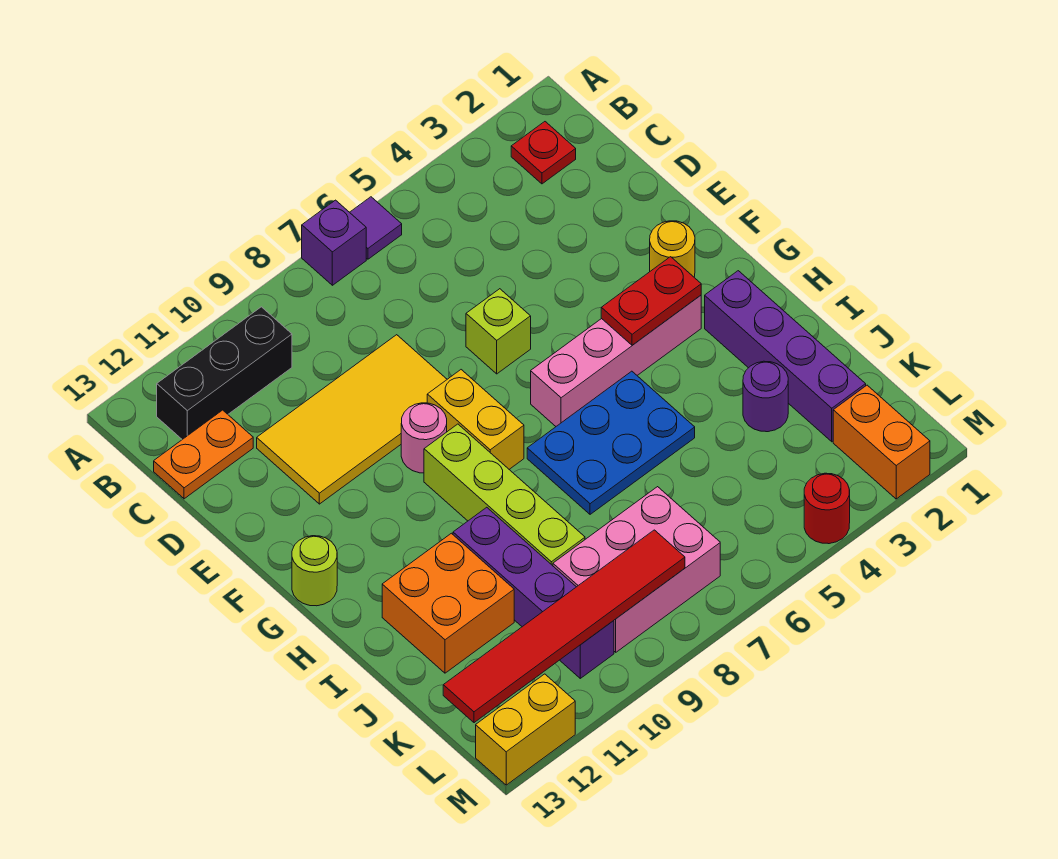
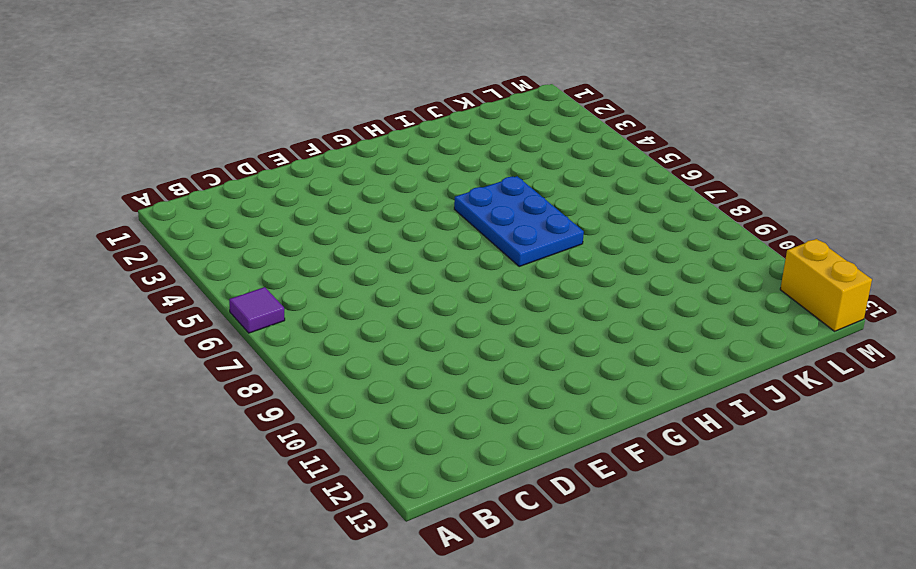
none -> purple brick A7 level 1
none -> red plate B2 level 1
none -> black brick B10:B12 level 1

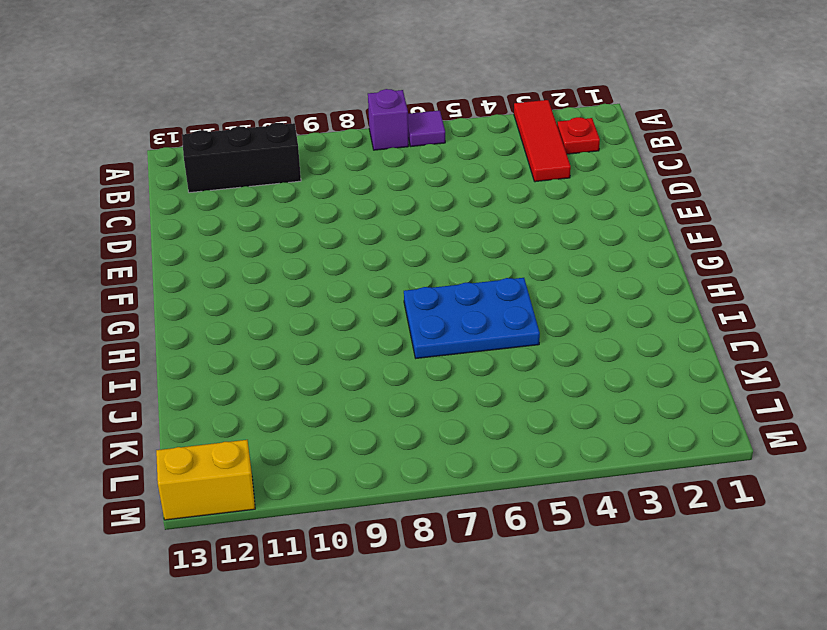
red tile A3:C3 level 1 -> none
none -> orange plate C12:C13 level 1
none -> yellow tile D8:E11 level 1
none -> lime brick E6 level 1

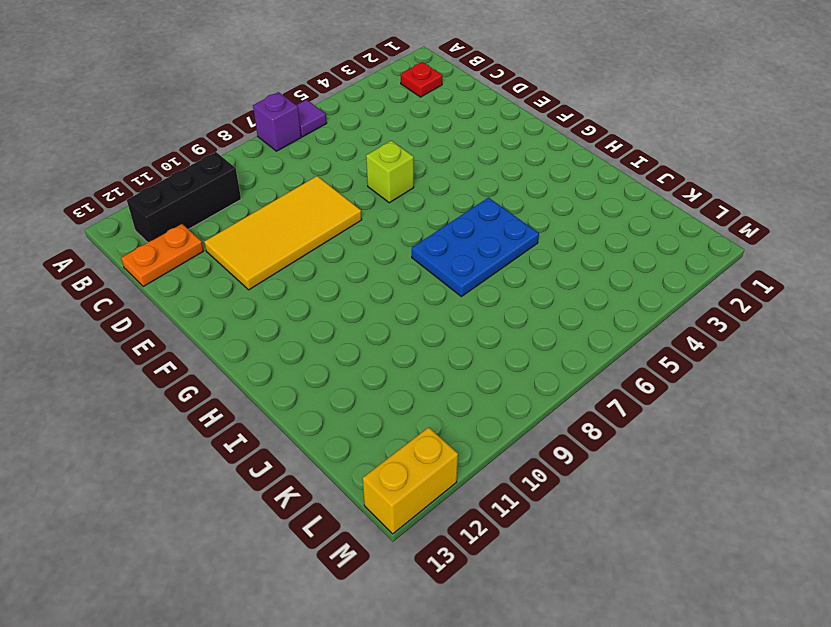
none -> yellow round brick F2 level 1
none -> yellow brick F8:G8 level 1
none -> pink round brick F9 level 1

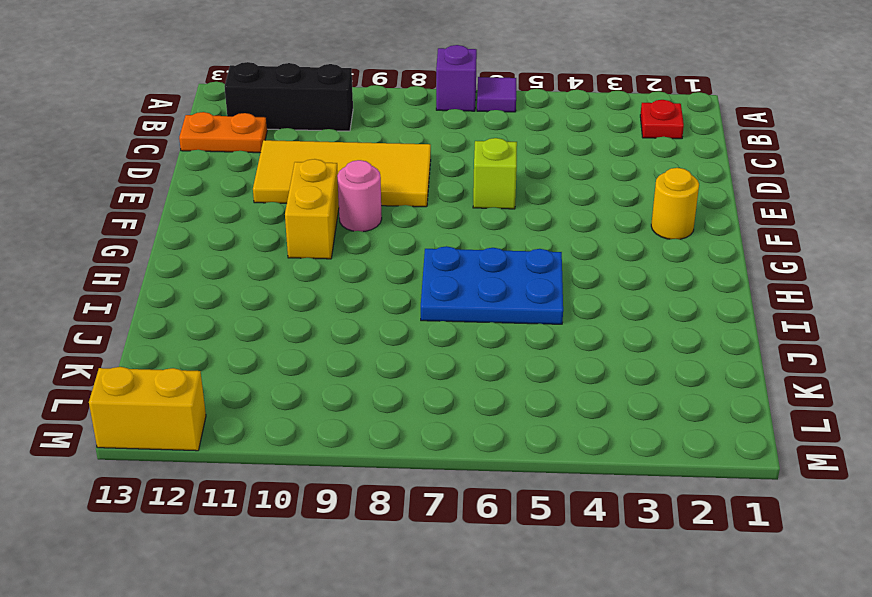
yellow brick F10:G10 level 1 -> yellow brick F8:G8 level 1
none -> pink brick G3:G6 level 1
none -> lime brick G9:J9 level 1
none -> lime round brick G13 level 1

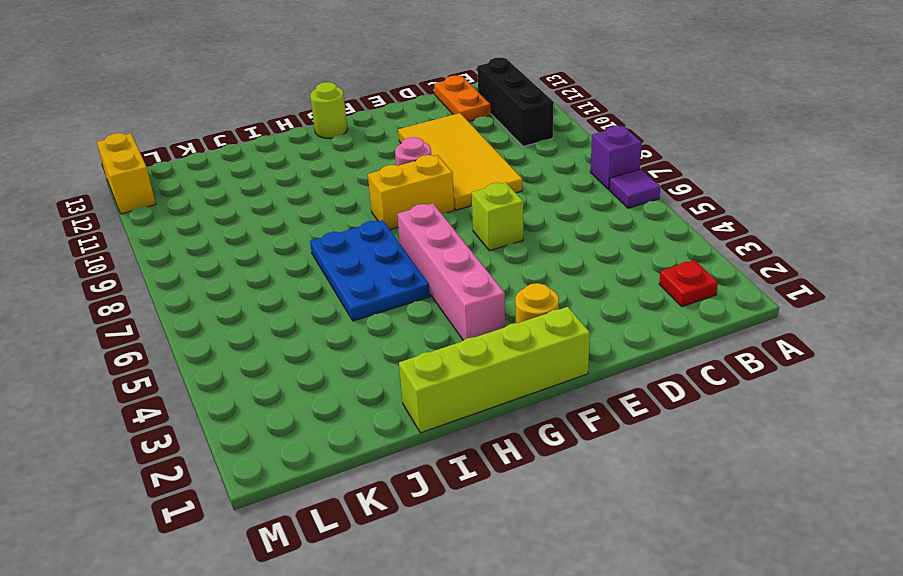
lime brick F1:I1 level 1 -> lime brick G9:J9 level 1
none -> purple brick H2:K2 level 1
none -> purple brick I10:L10 level 1
none -> orange brick I11:J12 level 1

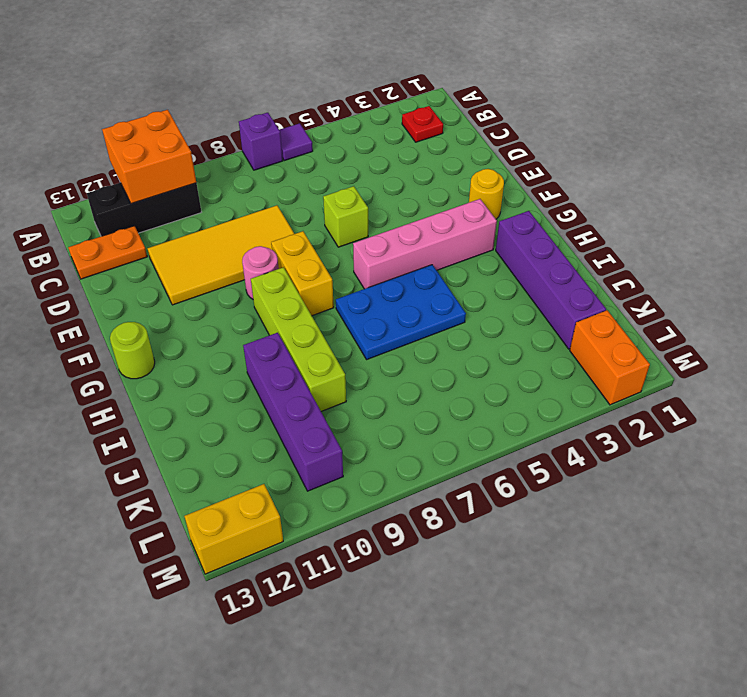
orange brick A10:B11 level 2 -> orange brick I11:J12 level 1
none -> purple round brick J3 level 1
none -> pink brick K7:L9 level 1
none -> red round brick M4 level 1

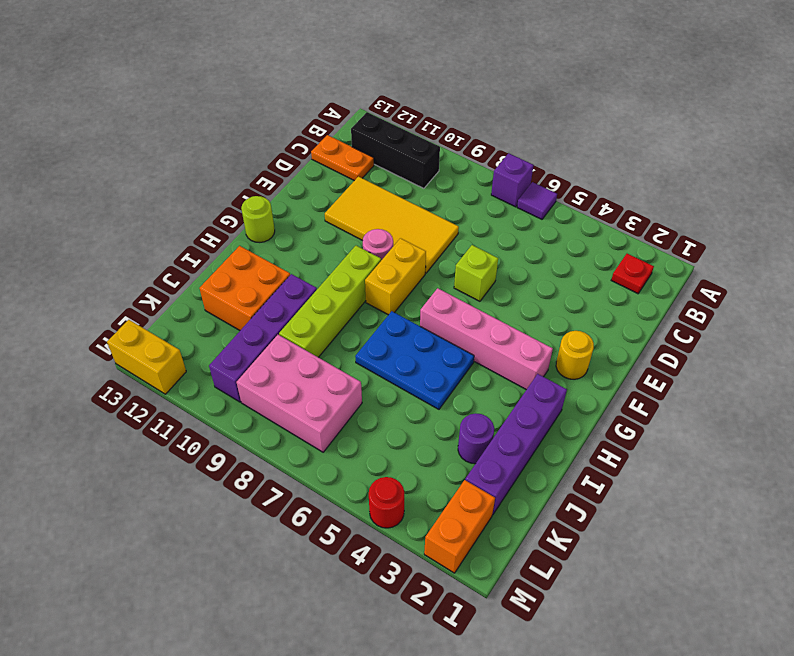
none -> red plate G3:G4 level 2
none -> red tile L8:L13 level 2

